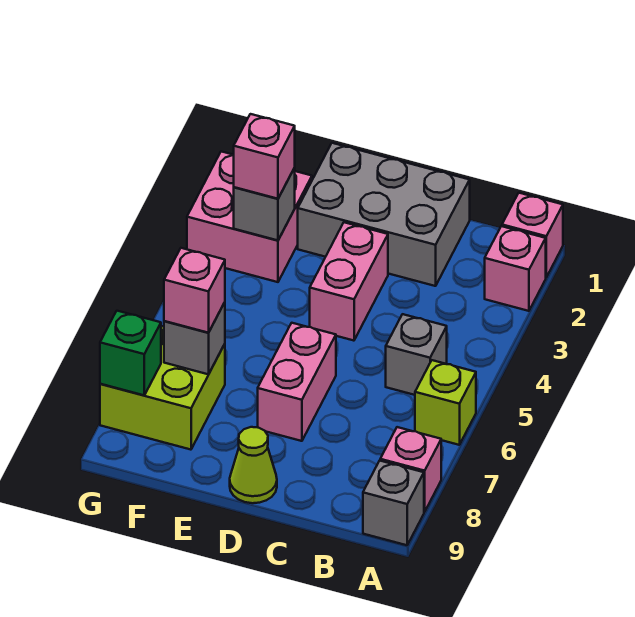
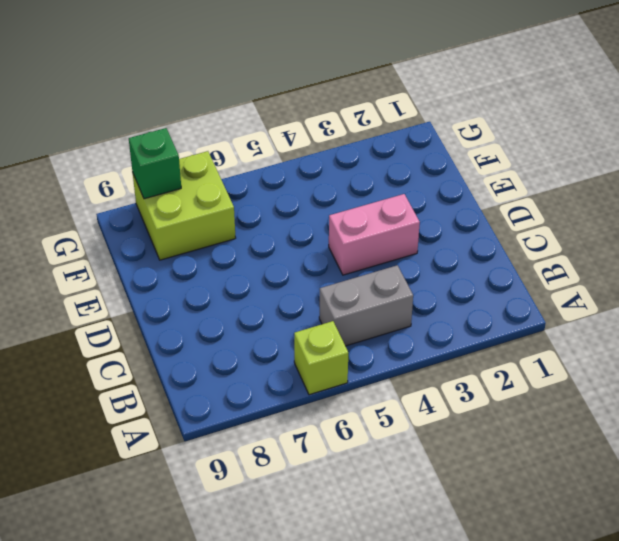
grey brick B4:B5 level 1 -> grey brick B5 level 1
none -> pink brick A1 level 1
none -> pink brick A2 level 1
none -> pink brick A8 level 1

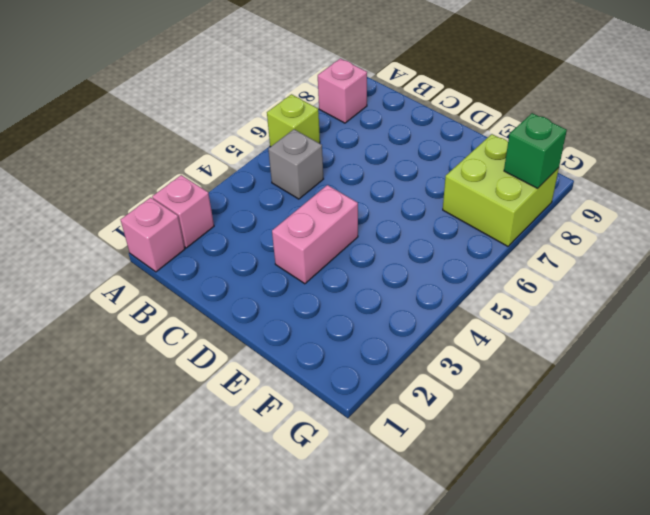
none -> grey brick A9 level 1
none -> grey brick C1:E2 level 1
none -> pink brick D6:D7 level 1

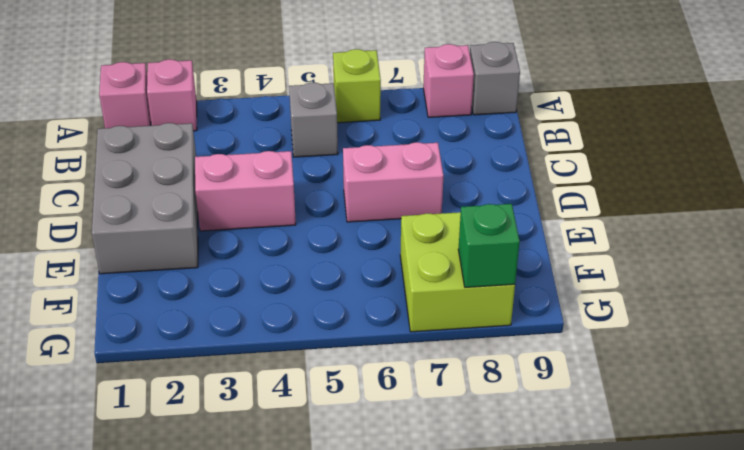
none -> lime cone D9 level 1
none -> pink brick F2:G3 level 1
none -> grey brick F3 level 2

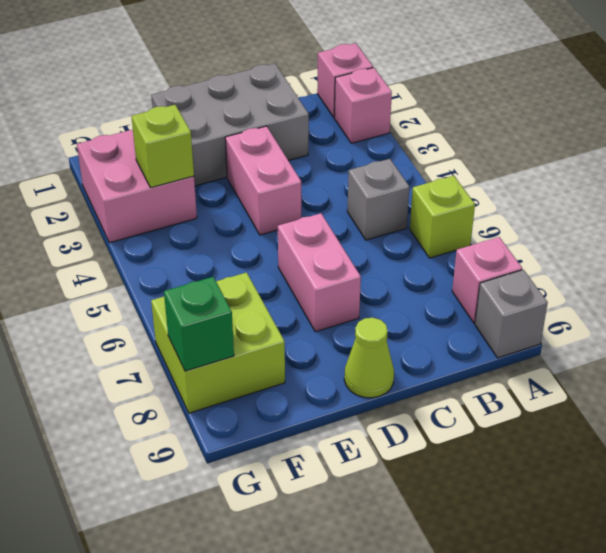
lime brick F3 level 2 -> grey brick F3 level 2
none -> grey brick F7 level 2
none -> pink brick F3 level 3
none -> pink brick F7 level 3

